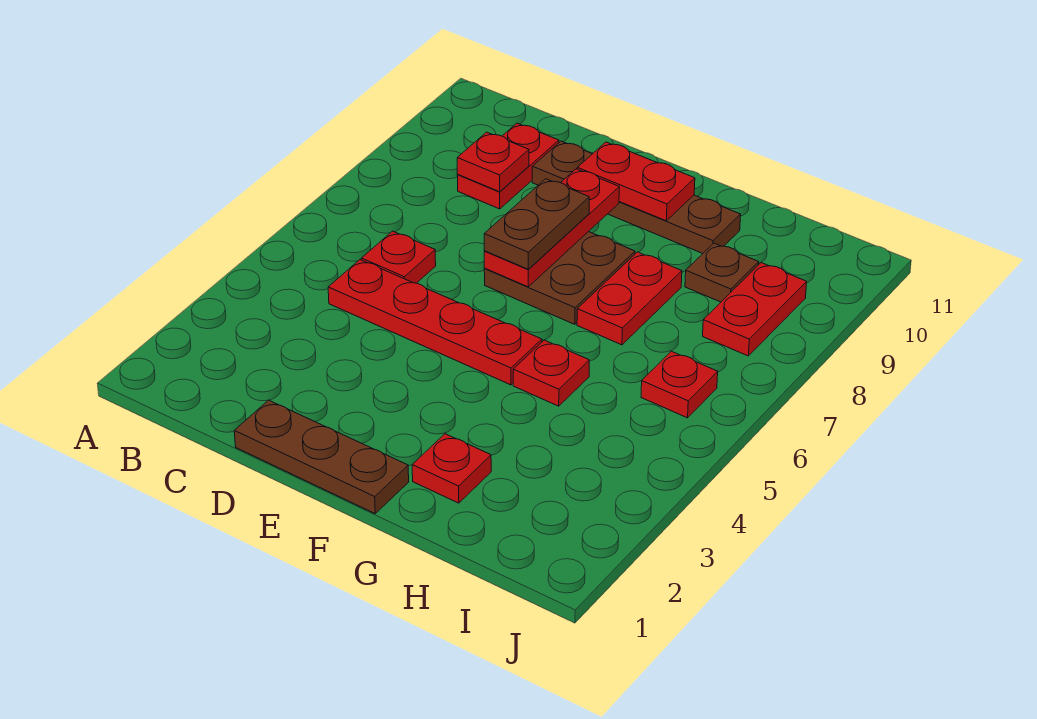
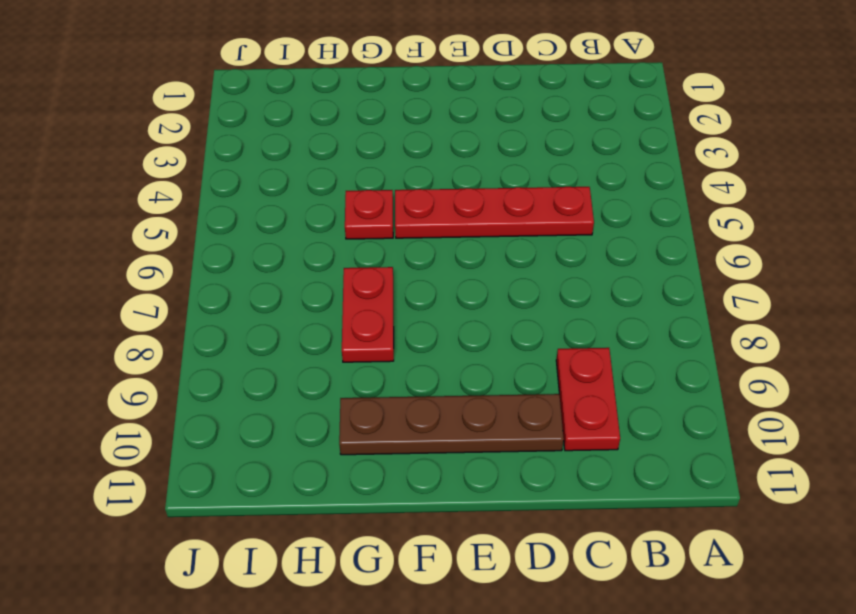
none -> red plate C6 level 1
none -> brown plate D1:F1 level 1
none -> brown plate E7:F8 level 1

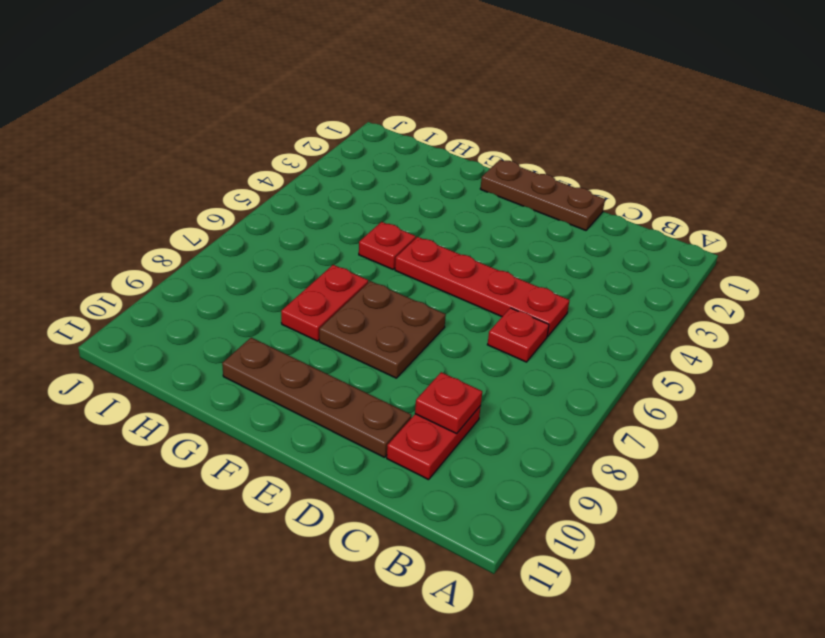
none -> red plate G2 level 1
none -> brown plate H9 level 1
none -> red plate I6 level 1

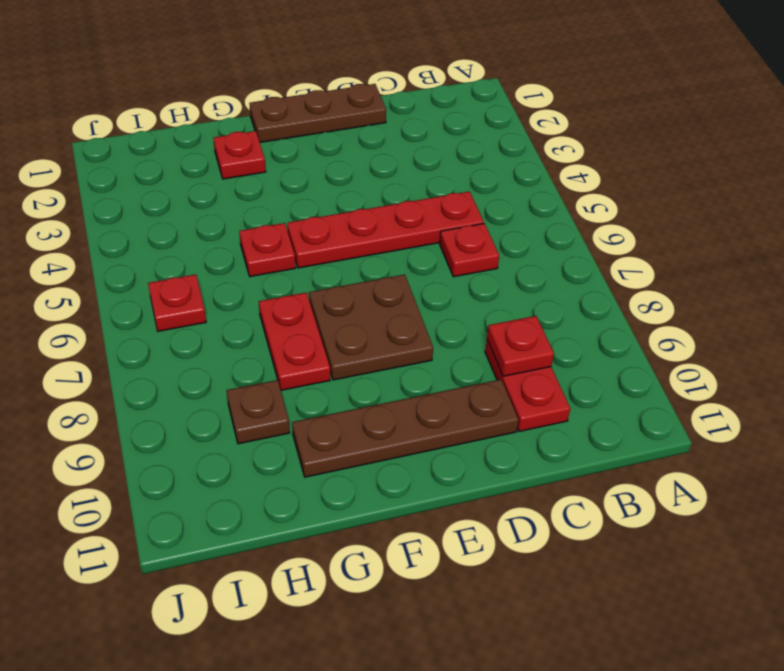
none -> red plate I8:I9 level 1
none -> red plate E7:E9 level 2
none -> red plate E10:F10 level 2

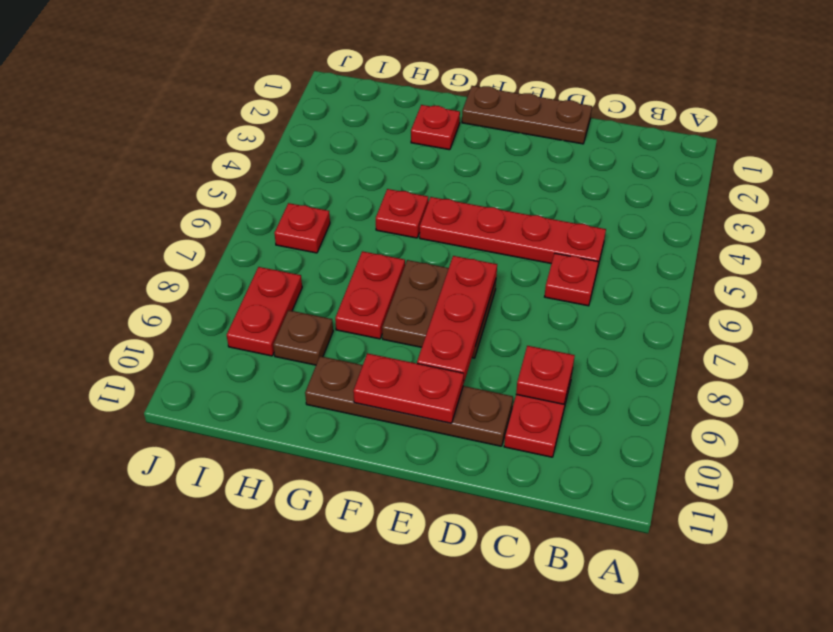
none -> brown plate E7:E8 level 3

